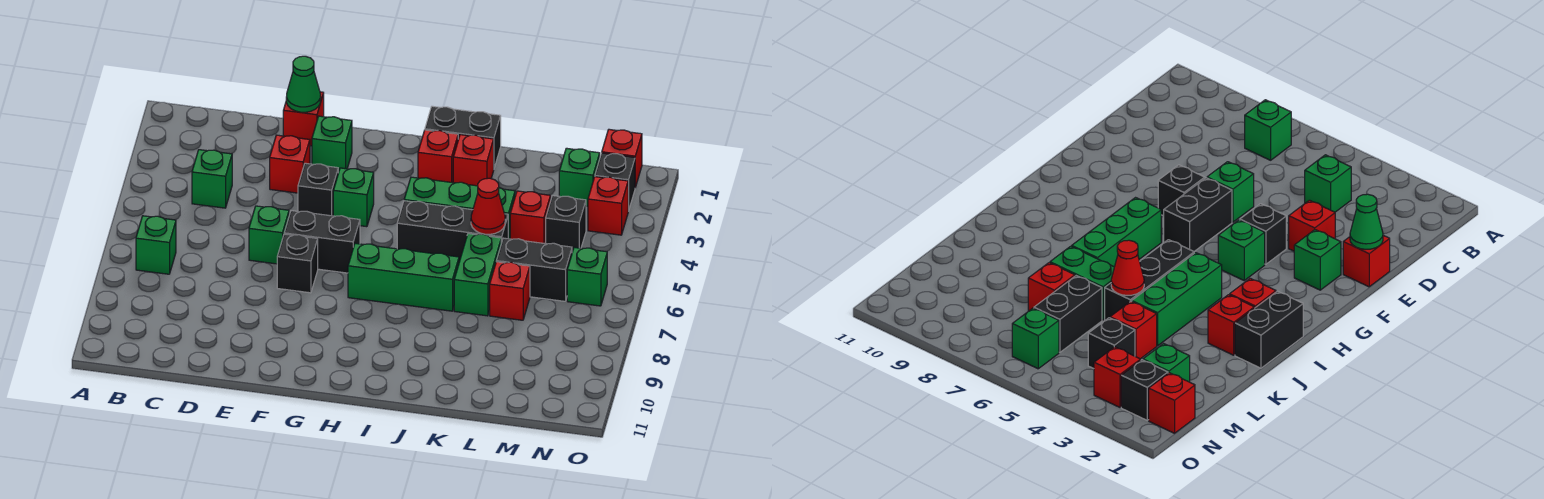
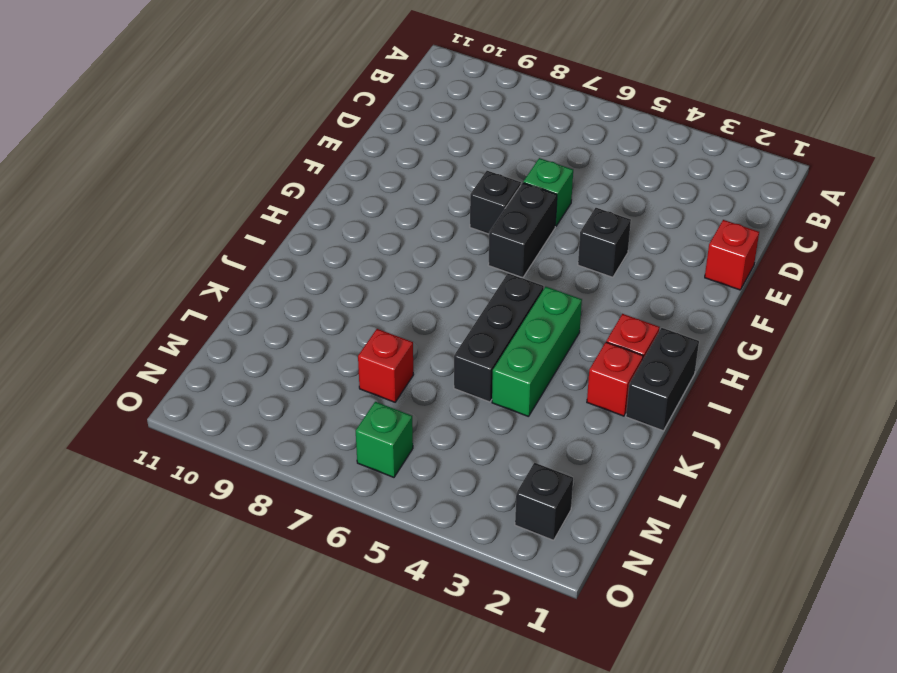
none -> green brick B7 level 1
none -> green brick C4 level 1
none -> red brick E3 level 1

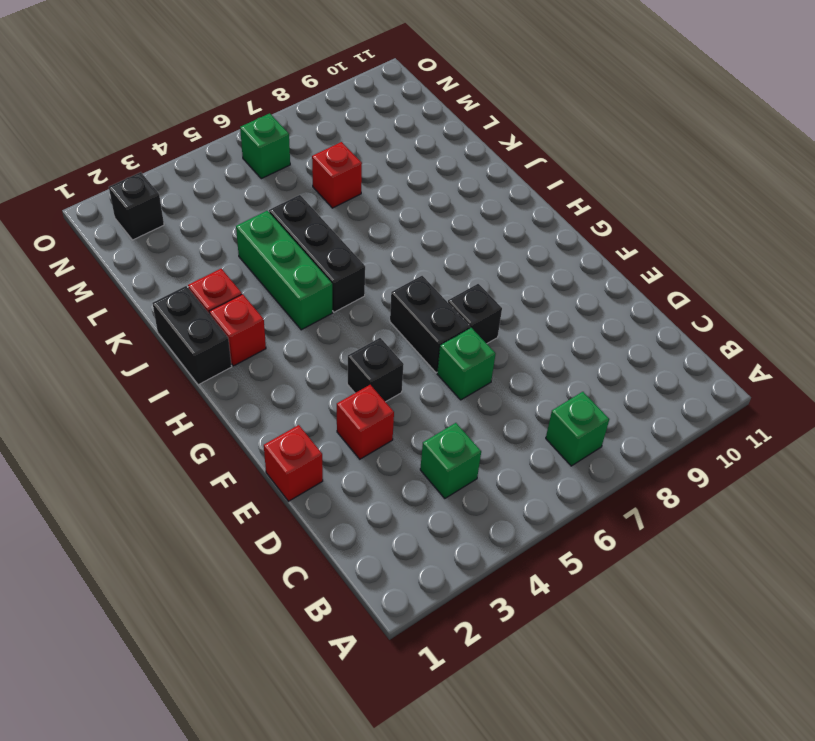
none -> green brick F2 level 1
none -> green brick G4 level 1
none -> green brick H7:J7 level 1

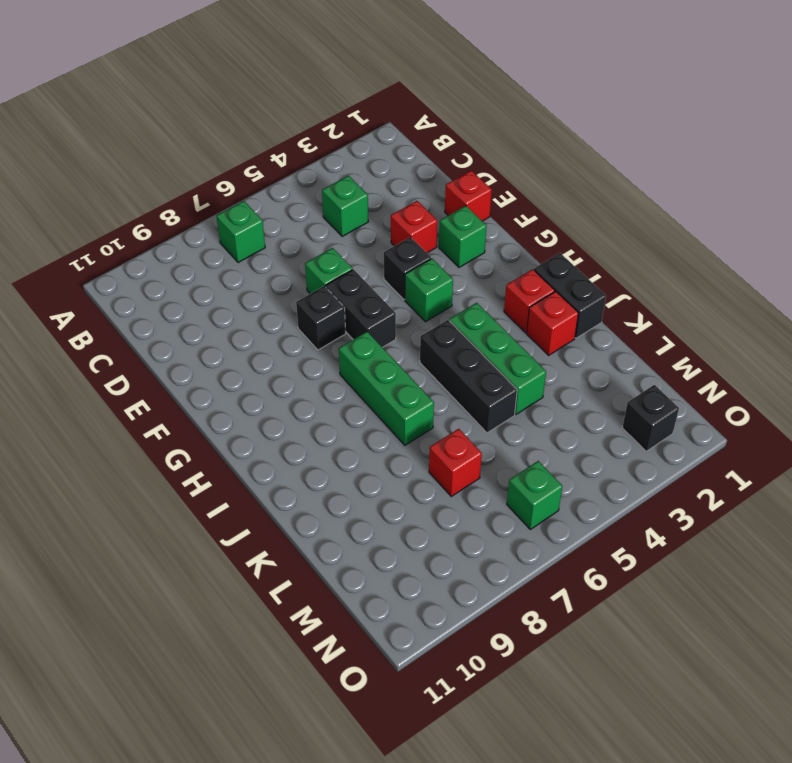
none -> green brick K6:K7 level 1
none -> red brick L4 level 1
none -> black brick L6:M6 level 1

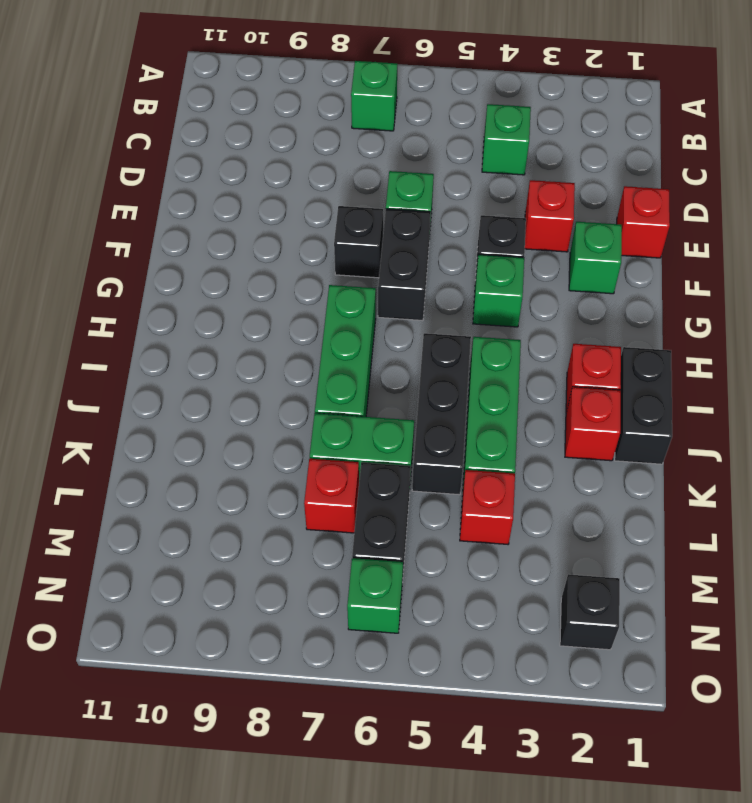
none -> green brick M2 level 1
none -> black brick M4 level 1
none -> red brick N1 level 1

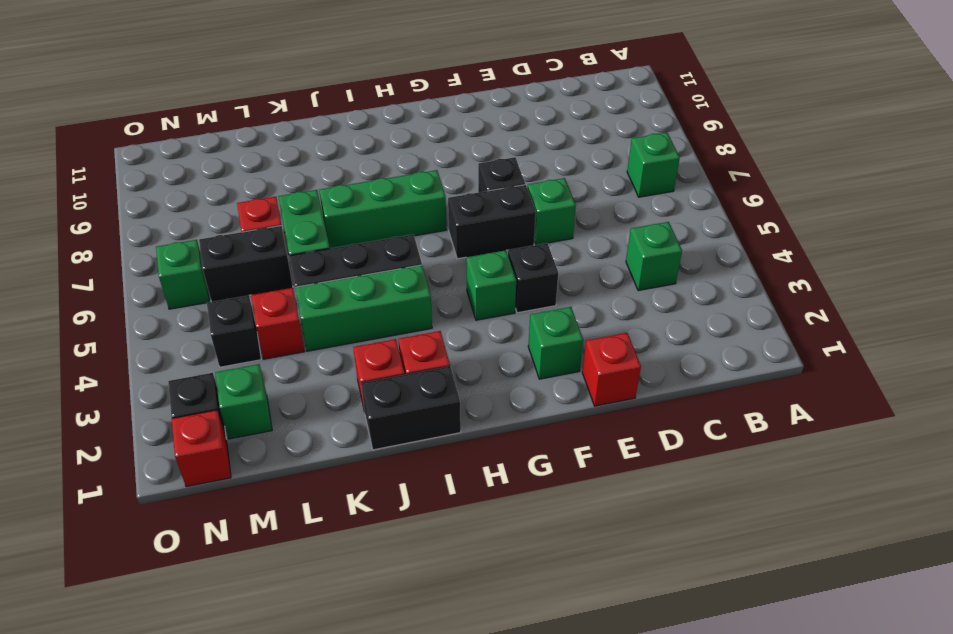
none -> red brick E3 level 1
none -> red brick N3 level 1
none -> green cone E1 level 2

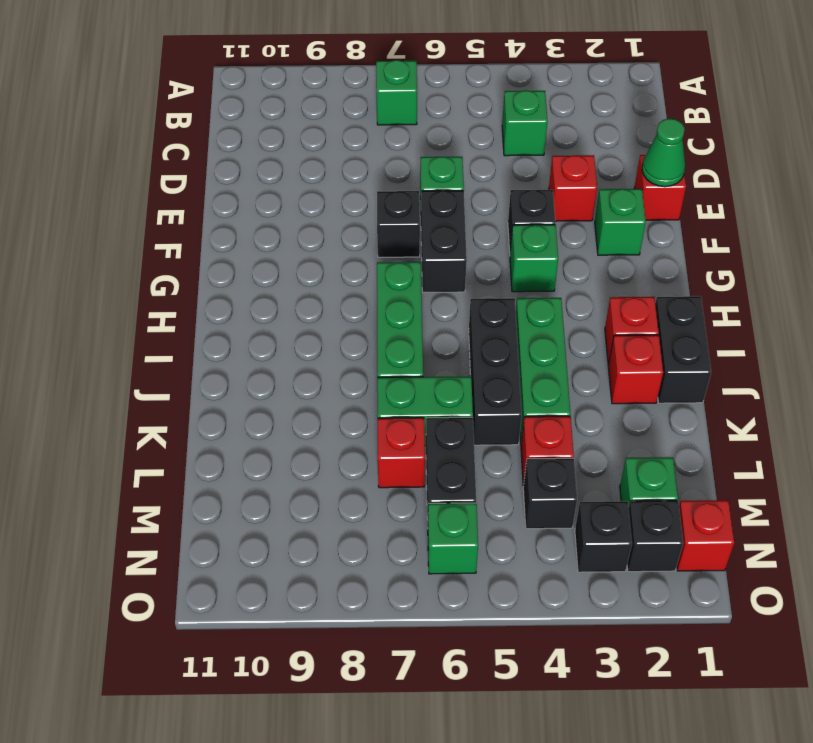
black brick N3 level 1 -> red brick N3 level 1
none -> red cone K5 level 2

